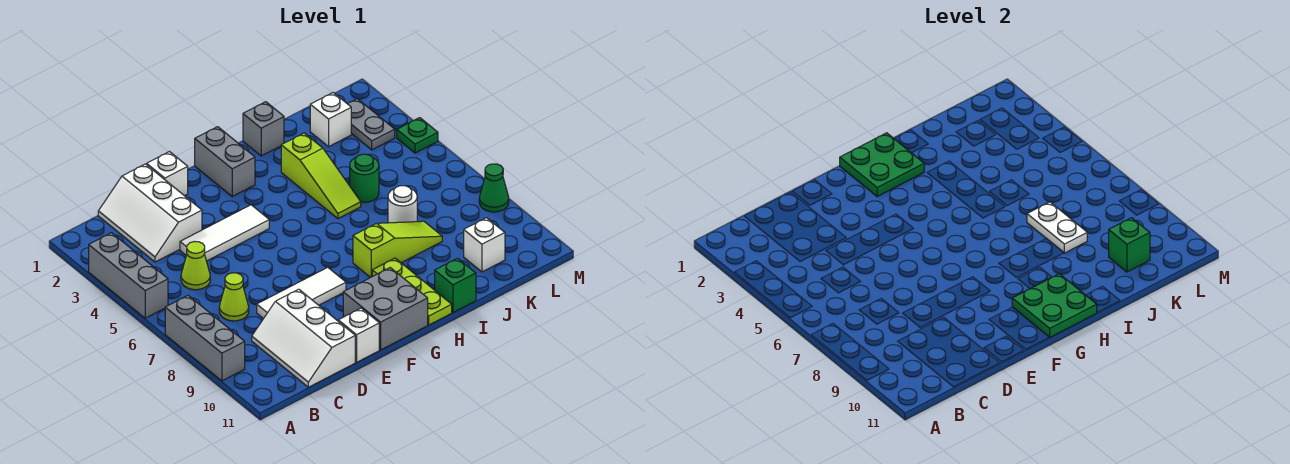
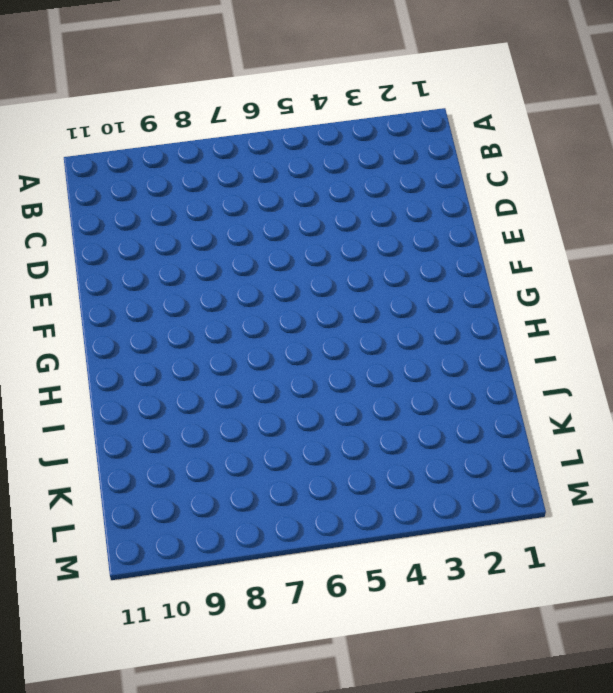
none -> grey brick A3:A5 level 1
none -> grey brick A7:A9 level 1
none -> white slope C1:D3 level 1 top D

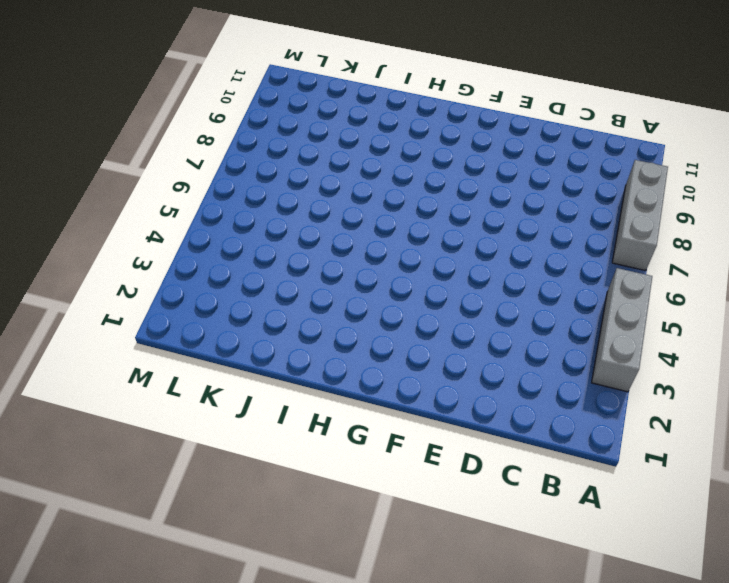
none -> white slope C1:D3 level 1 top D
none -> lime cone C5 level 1
none -> lime cone C7 level 1

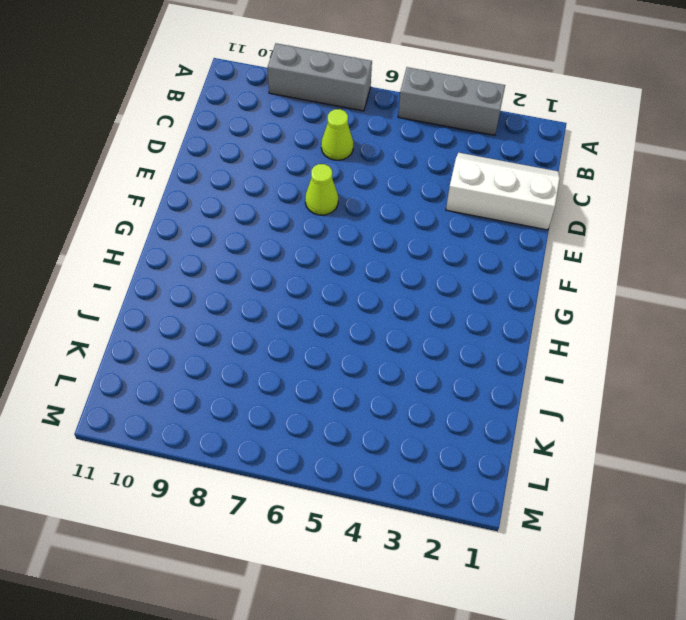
lime cone E7 level 1 -> lime cone C5 level 1
none -> white slope C9:D11 level 1 top D
none -> white tile D4:F4 level 1
none -> white tile D8:F8 level 1

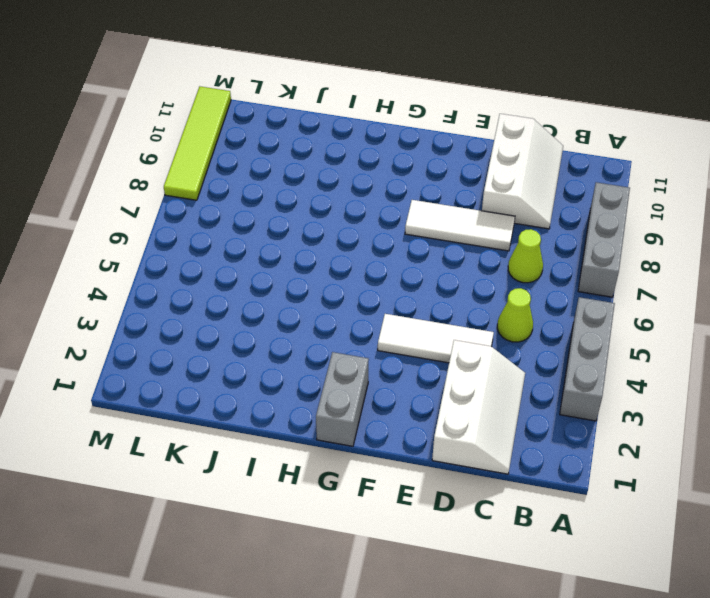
lime tile M8:M11 level 1 -> green cone M8 level 1
none -> white brick E1 level 1
none -> white brick E11 level 1
none -> grey brick F10:G11 level 1

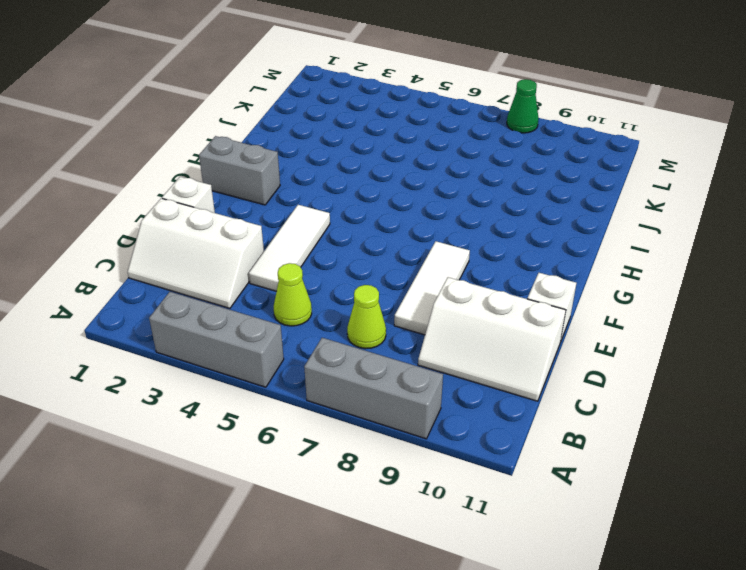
none -> grey brick F10:G11 level 1
none -> lime slope H8:J8 level 1 top H
none -> lime plate H9:H11 level 1

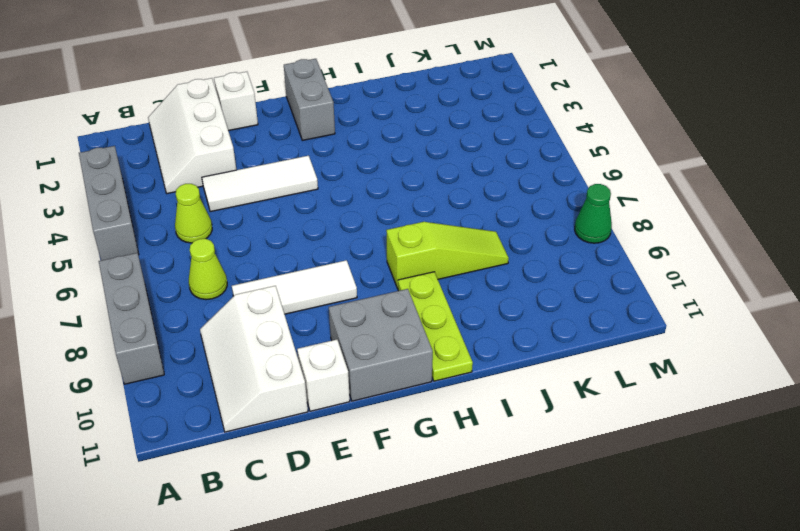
none -> grey brick I1 level 1
none -> lime slope I3:I5 level 1 top 3
none -> green brick I11 level 1

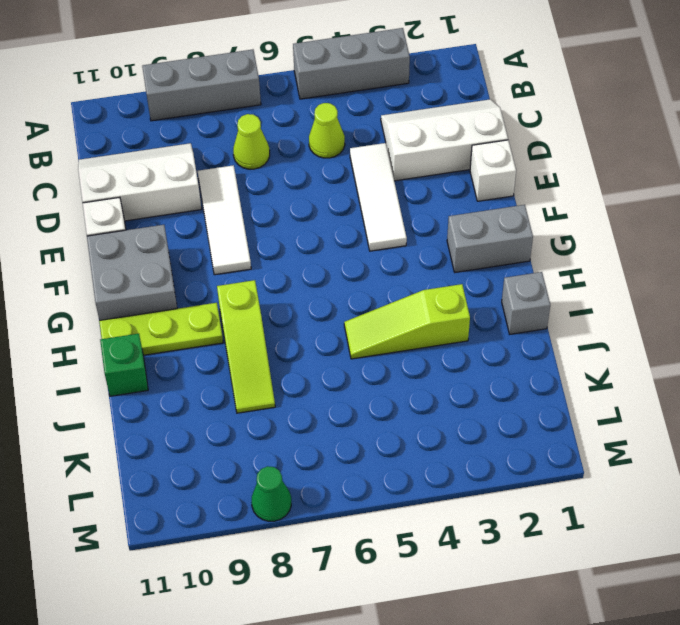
none -> green round brick J5 level 1
none -> white round brick J7 level 1
none -> white brick K2 level 1

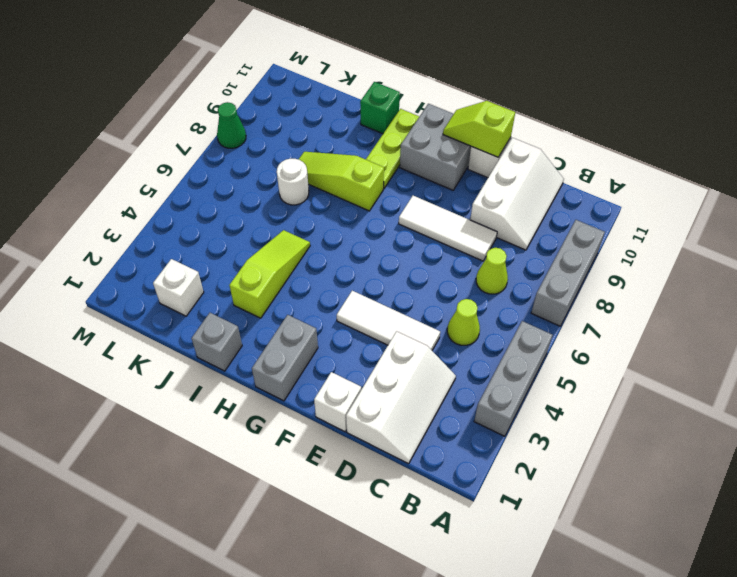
lime slope E11:F11 level 2 top E -> none
none -> green round brick J5 level 1
none -> white brick K10 level 1
none -> grey plate L2:L3 level 1

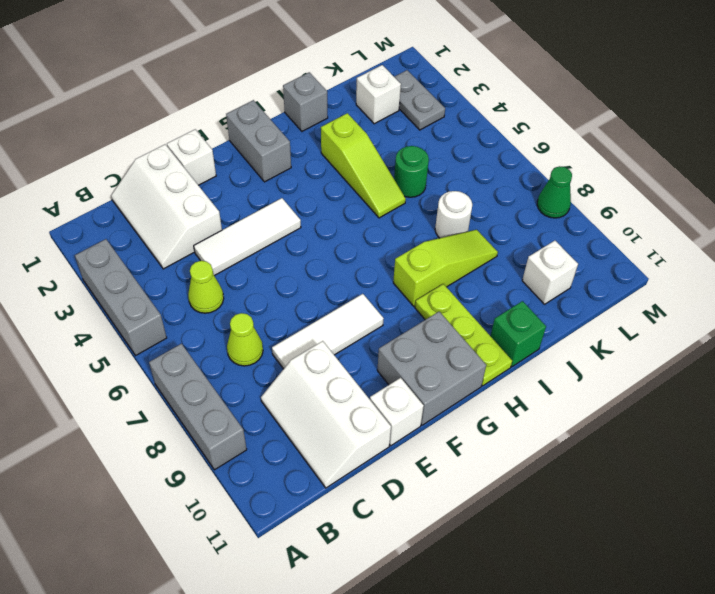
none -> green plate M4 level 1
none -> green plate G1:H2 level 2
none -> green plate G10:H11 level 2

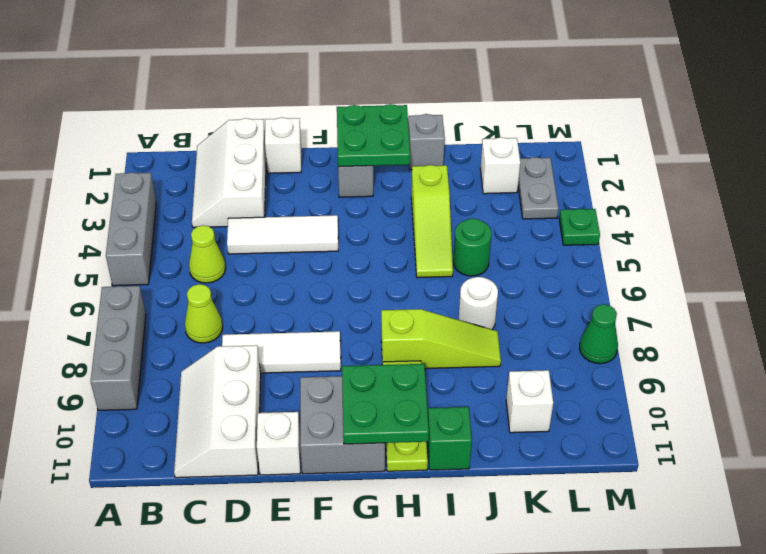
none -> white plate J7:J8 level 2
none -> green brick K10 level 2

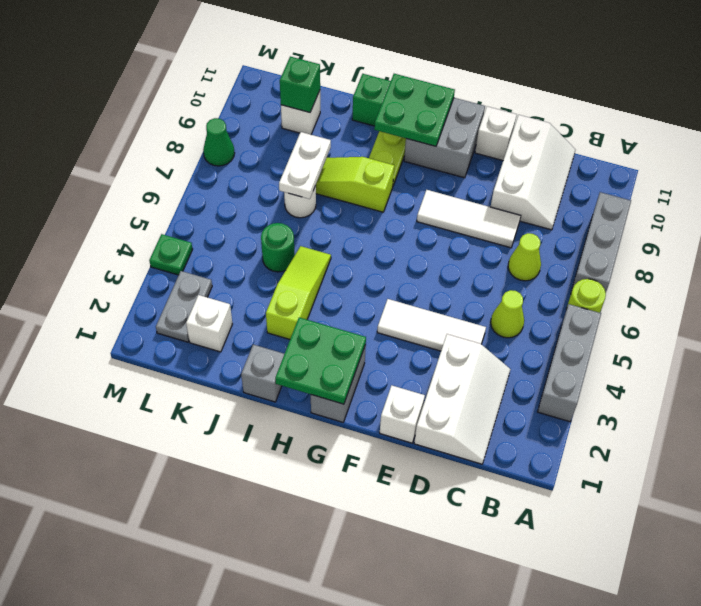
lime round brick A6 level 1 -> none

